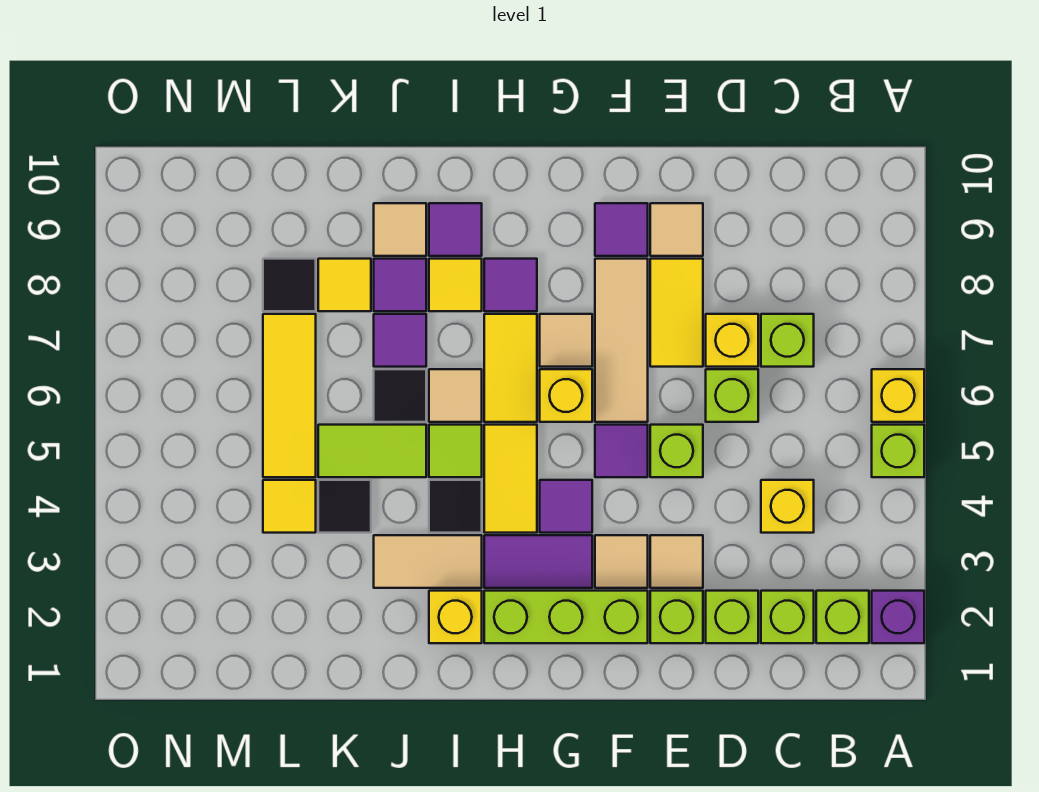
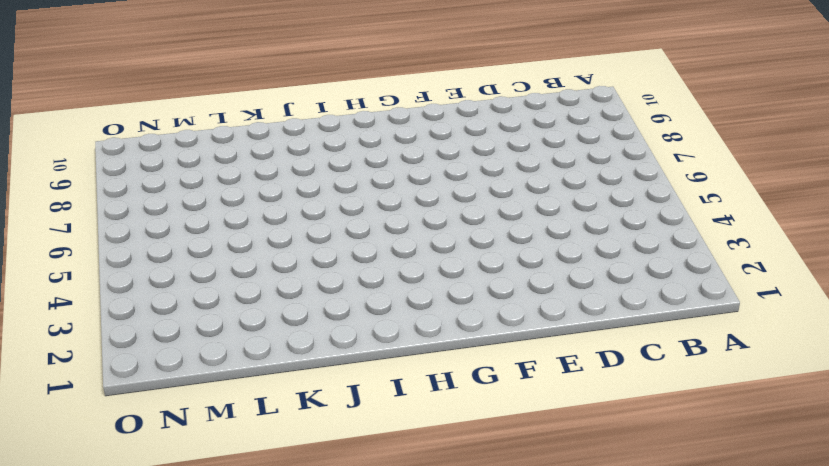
none -> purple brick A2 level 1
none -> lime brick A5 level 1
none -> yellow brick A6 level 1
none -> lime brick B2 level 1

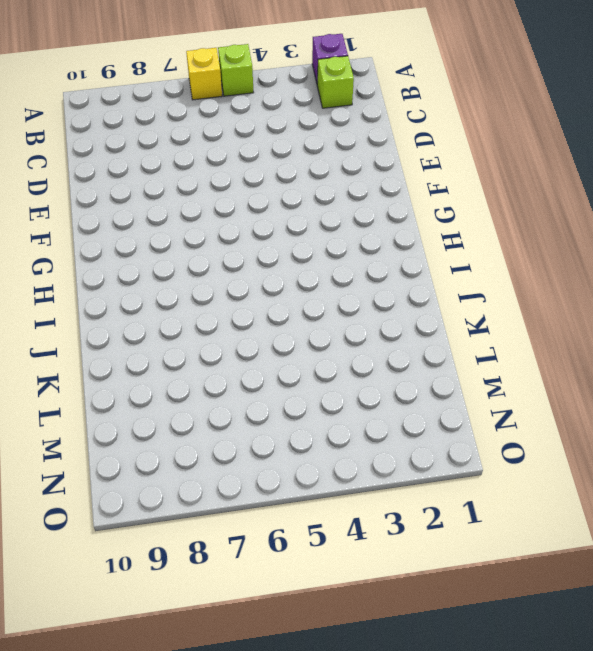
none -> lime brick C2 level 1
none -> yellow brick C4 level 1
none -> lime brick C7 level 1
none -> lime brick D2 level 1

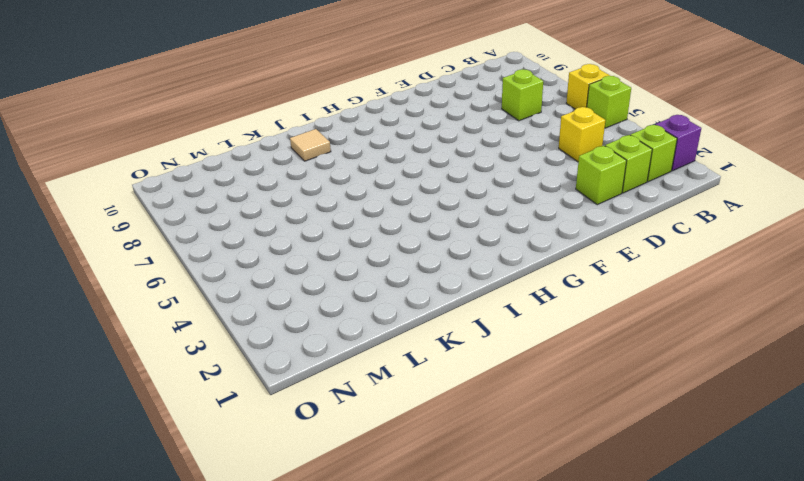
none -> lime brick D6 level 1
none -> yellow brick D7 level 1
none -> lime brick E2 level 1
none -> tan tile E3 level 1

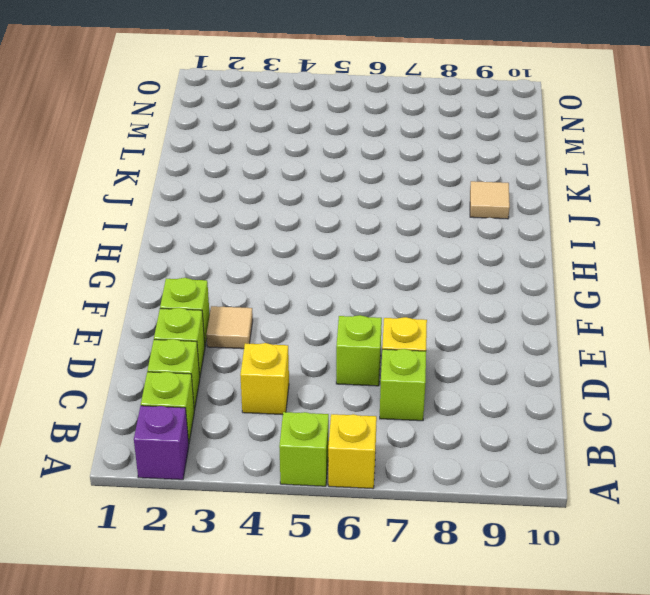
none -> lime brick E5 level 1
none -> yellow tile E7:E8 level 1
none -> tan tile E9 level 1
none -> lime brick F2:H2 level 1

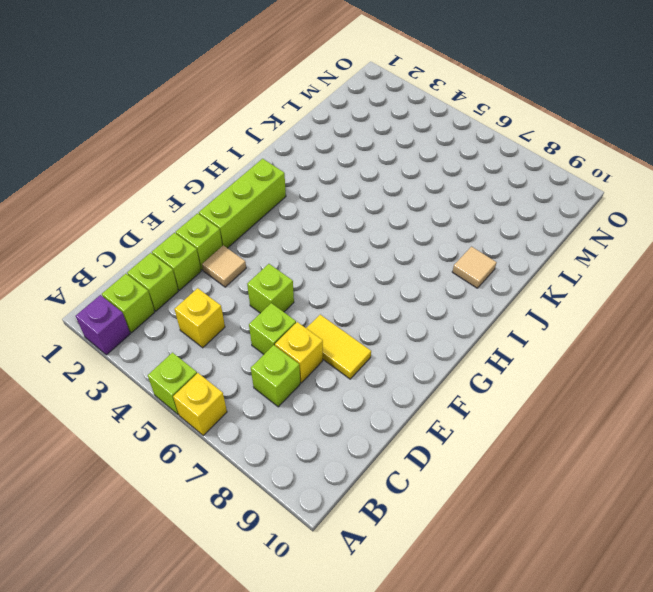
none -> tan tile E9 level 1
none -> tan tile F3 level 1
none -> purple tile F5 level 1
none -> tan tile F6:F8 level 1

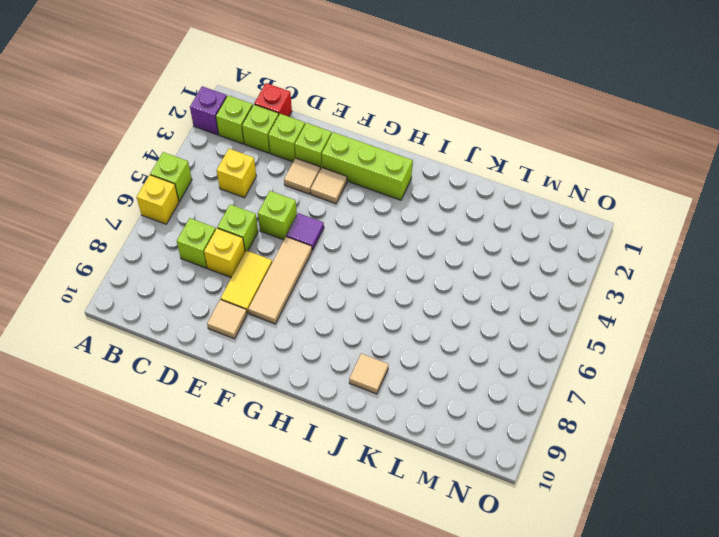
red brick C1 level 1 -> none
none -> purple tile F9 level 1
none -> purple tile G3:H3 level 1
none -> purple tile G4 level 1
none -> yellow brick G6 level 1

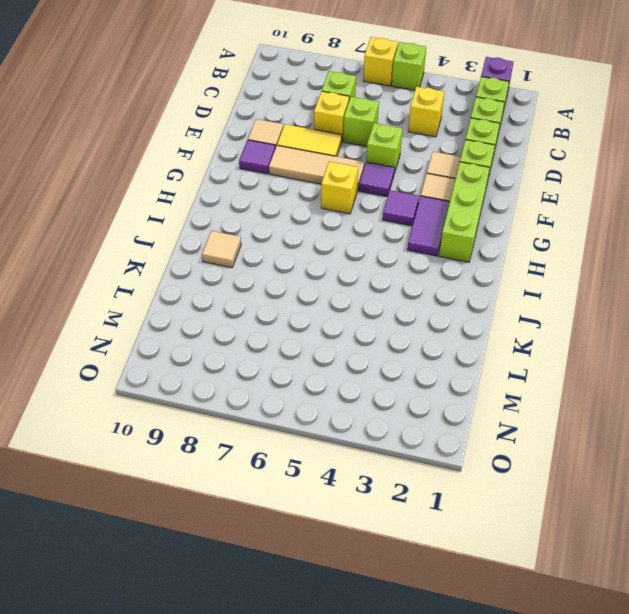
none -> tan tile G7 level 1
none -> yellow tile H4:H5 level 1
none -> yellow tile H6:H7 level 1
none -> purple tile H8 level 1

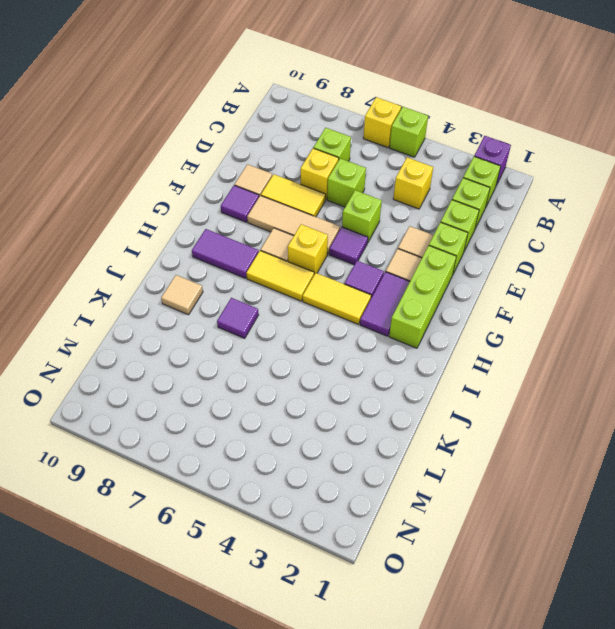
purple tile H8:H9 level 1 -> purple tile H8 level 1
none -> yellow brick I2 level 1
none -> tan tile I3:J3 level 1
none -> black tile I4 level 1
none -> lime tile I5 level 1

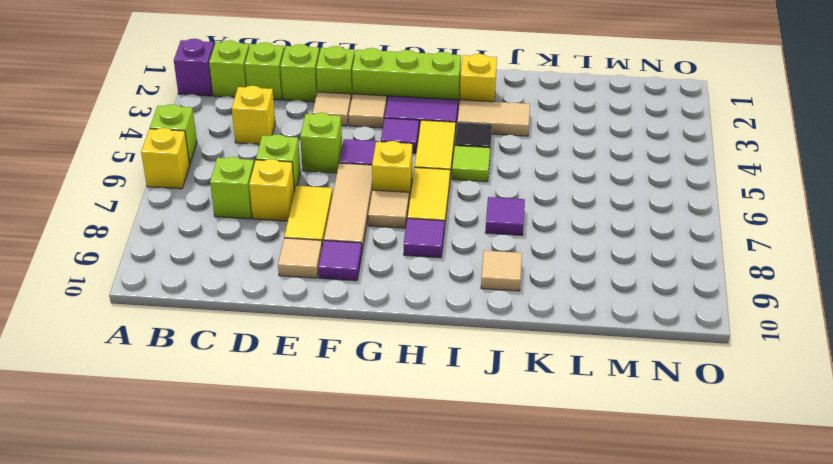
none -> tan tile I6 level 1
none -> yellow tile I8 level 1
none -> purple tile I9 level 1
none -> lime tile J5:K5 level 1

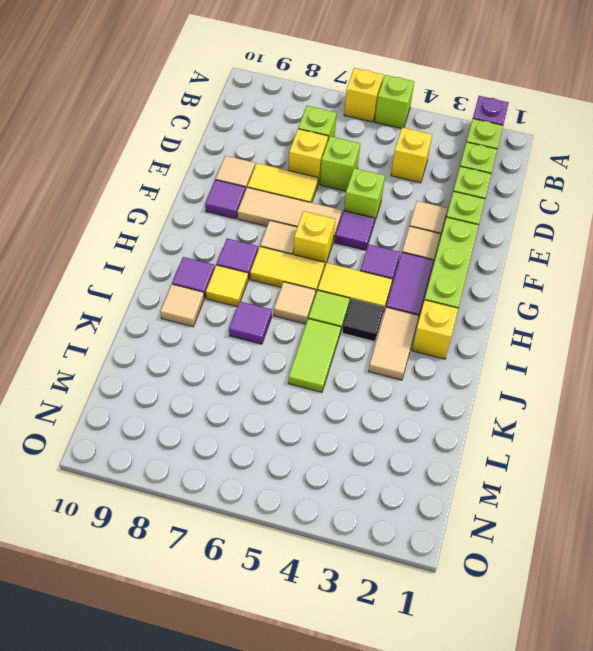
none -> black tile J6 level 1
none -> purple tile J8 level 1
none -> black tile K4 level 1
none -> yellow tile K8 level 1

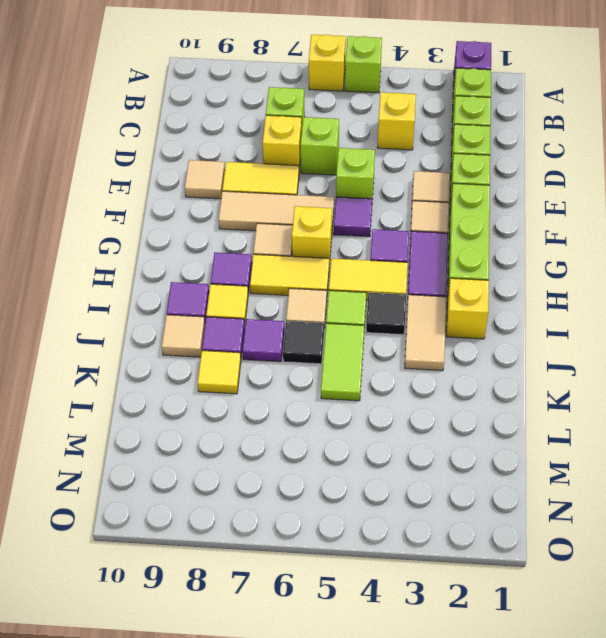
none -> purple tile F9 level 1
none -> black tile K4 level 1
none -> yellow tile L4 level 1
none -> yellow tile L5:L7 level 1

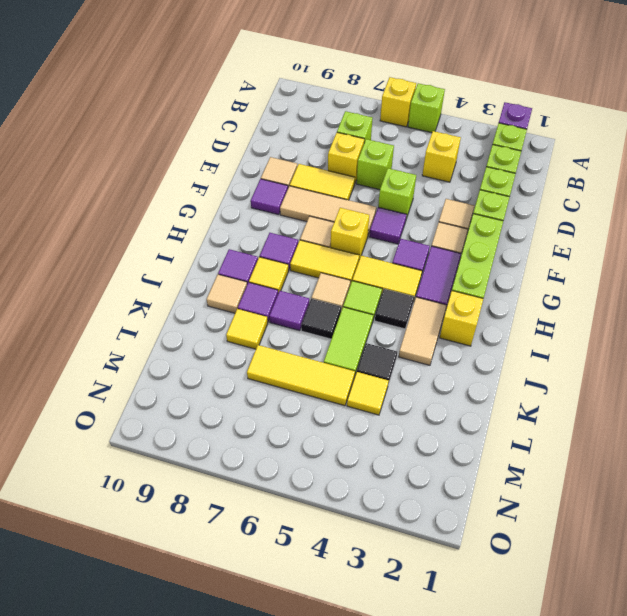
none -> black tile L8 level 1

